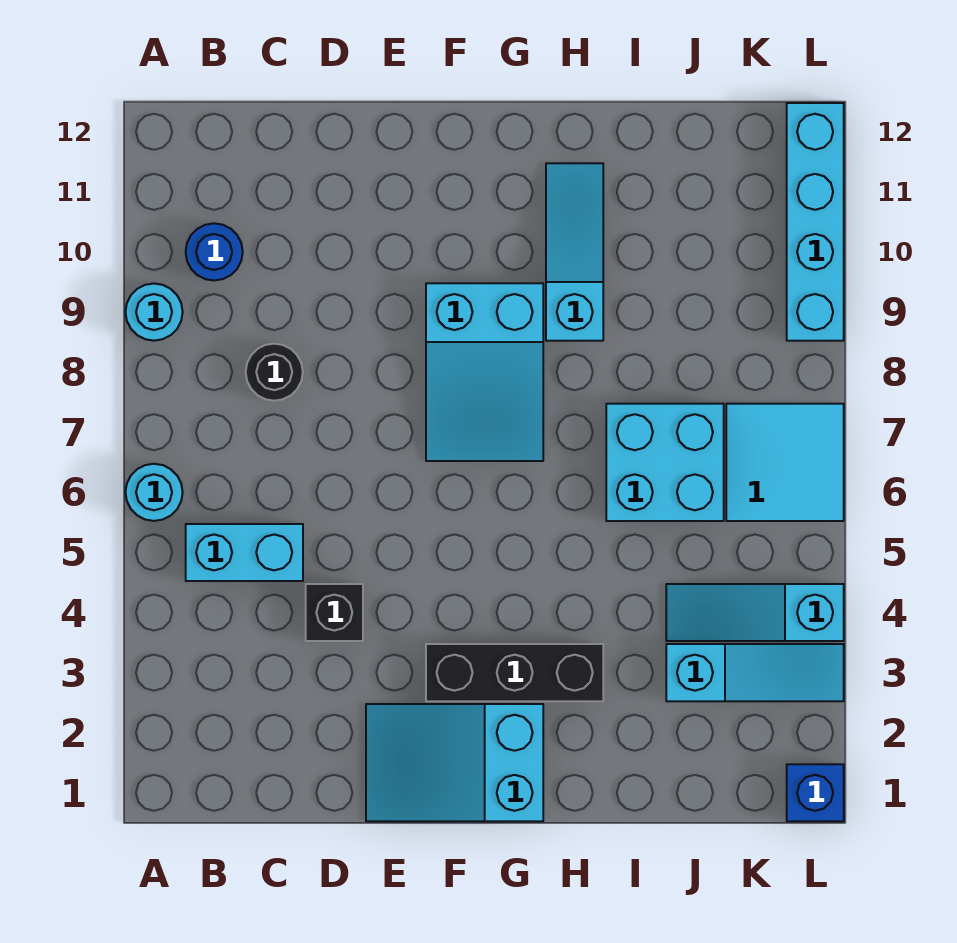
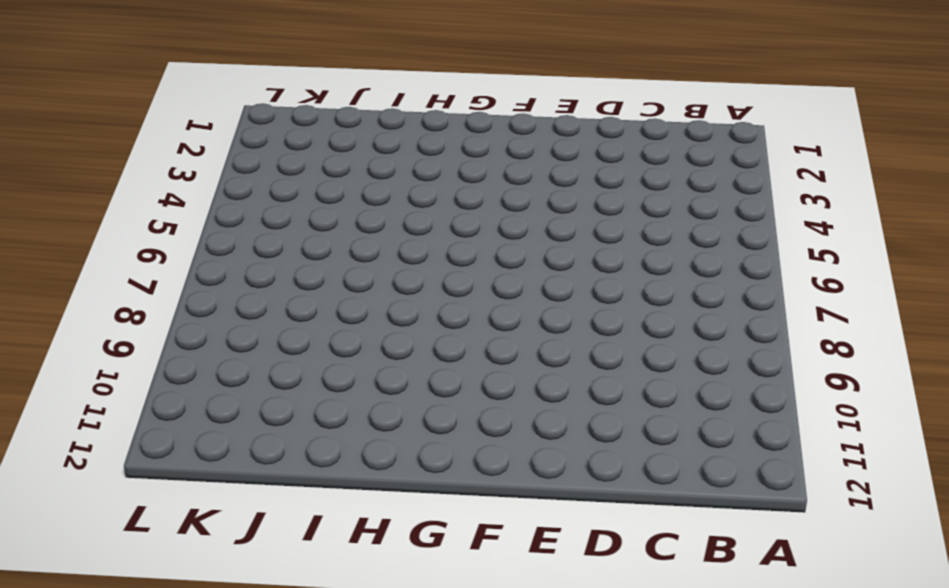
none -> cyan round brick A6 level 1
none -> cyan round brick A9 level 1
none -> cyan brick B5:C5 level 1

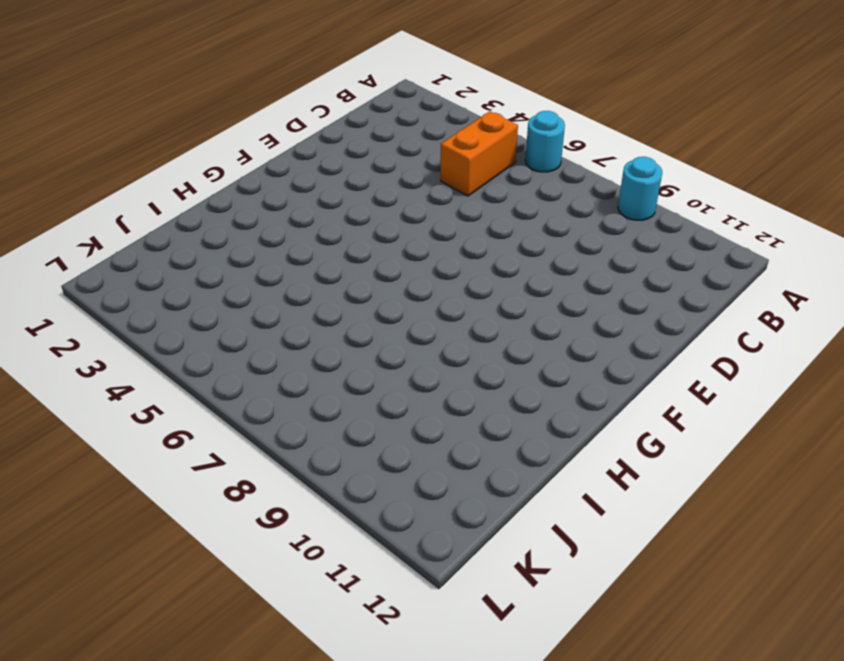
orange brick B5:C5 level 1 -> cyan brick B5:C5 level 1
none -> blue round brick B10 level 1
none -> black round brick C8 level 1
none -> black brick D4 level 1

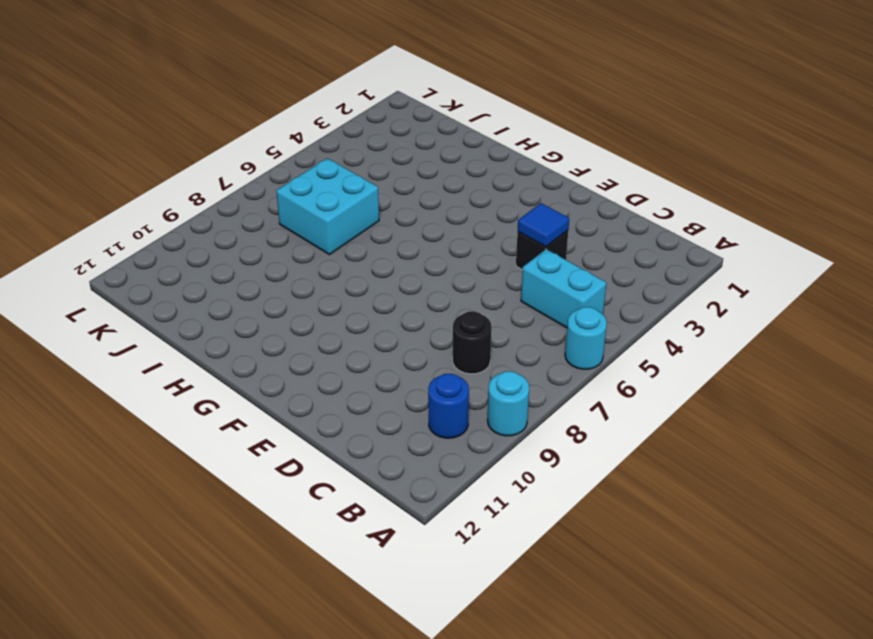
blue tile D4 level 2 -> none
none -> cyan slope E1:G2 level 1 top G
none -> black brick F3:H3 level 1
none -> cyan slope F7:G9 level 1 top 9

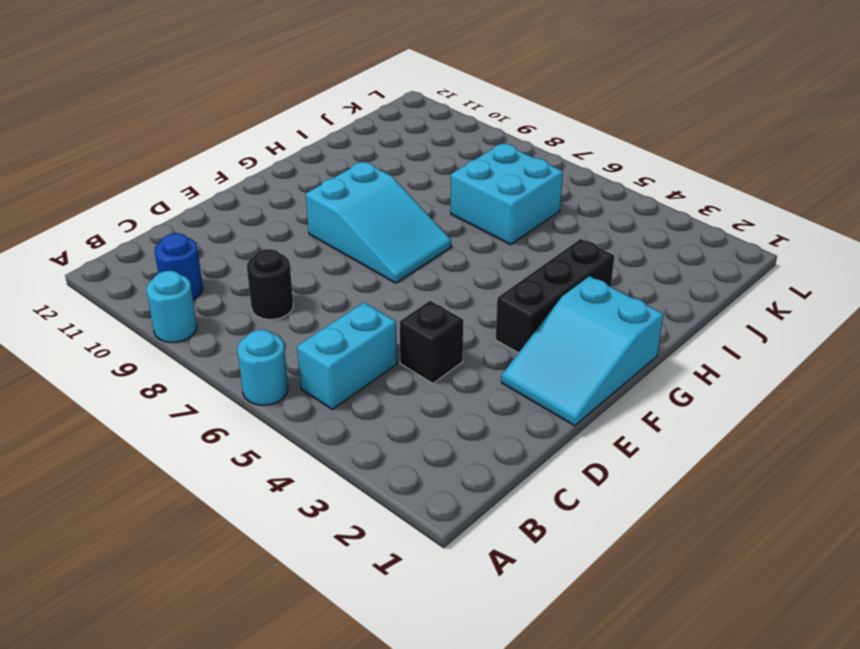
none -> cyan slope H9:H11 level 1 top 9
none -> cyan slope J3:L3 level 1 top J
none -> cyan slope J4:L4 level 1 top L

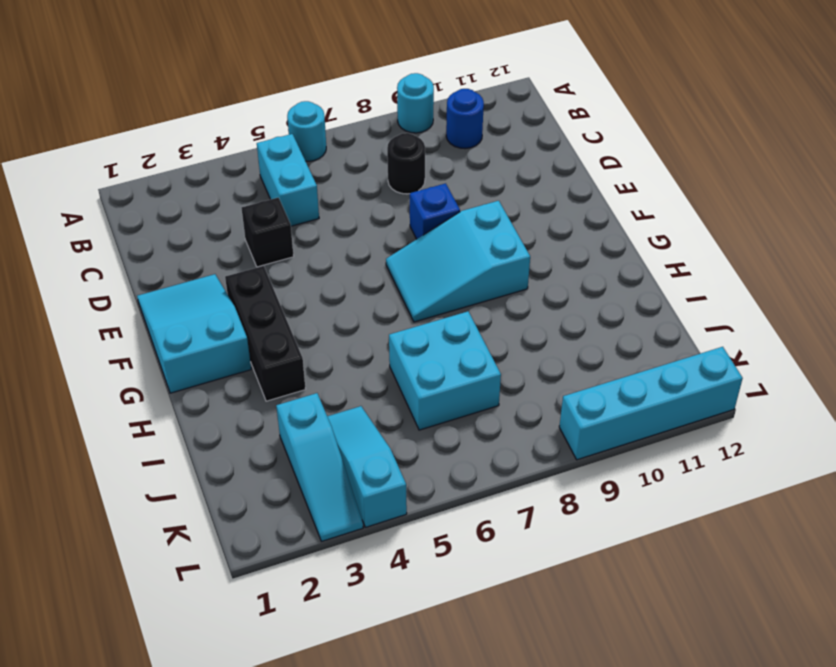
blue brick E8 level 1 -> blue brick L1 level 1
none -> cyan slope H9:H11 level 1 top 9
none -> cyan tile K6:L7 level 1

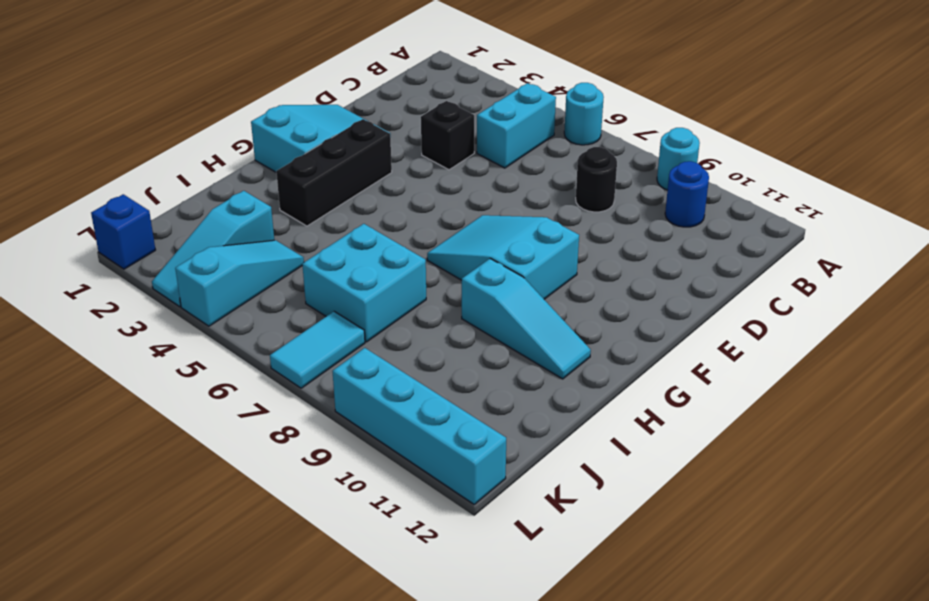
cyan tile K7:L7 level 1 -> cyan tile K6:L7 level 1

